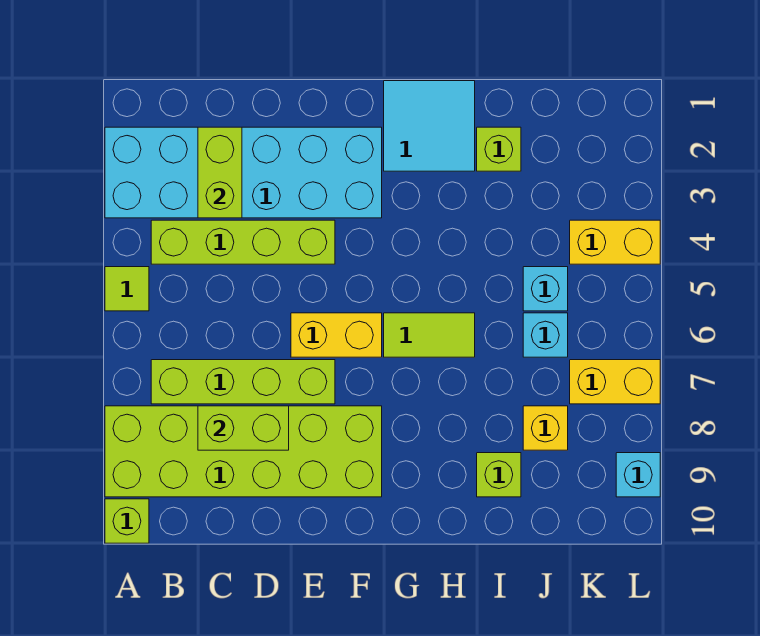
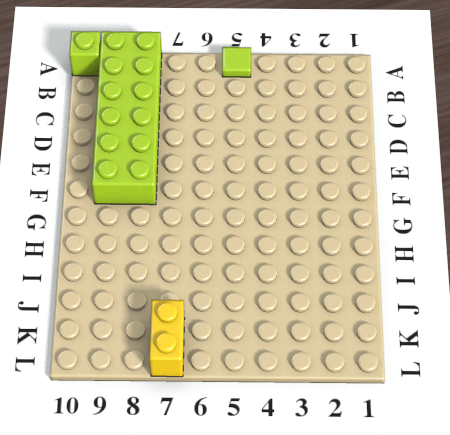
none -> cyan brick A2:F3 level 1
none -> lime brick B4:E4 level 1
none -> lime brick B7:E7 level 1

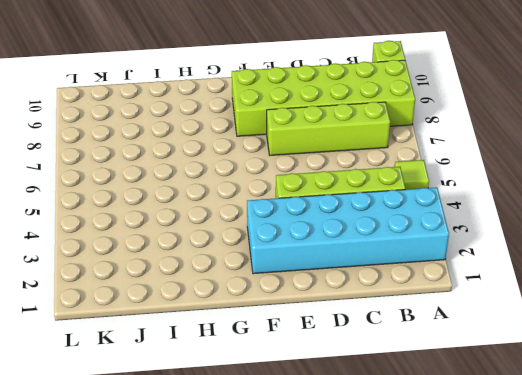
none -> yellow brick E6:F6 level 1
none -> cyan tile G1:H2 level 1
none -> lime tile G6:H6 level 1

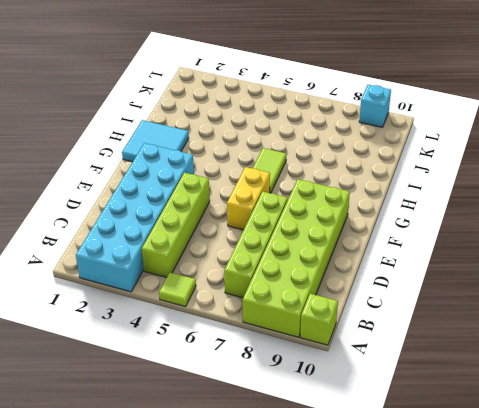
none -> lime brick I2 level 1
none -> lime brick I9 level 1
none -> cyan brick J5 level 1

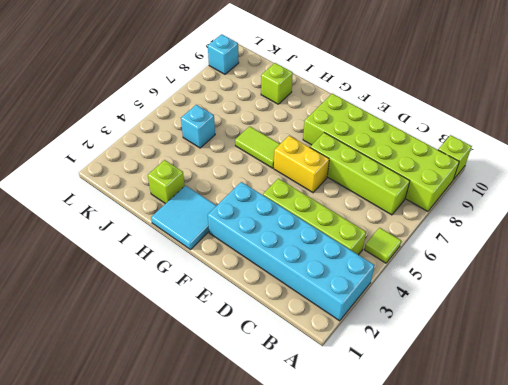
none -> cyan brick J6 level 1
none -> yellow brick J8 level 1
none -> yellow brick K4:L4 level 1

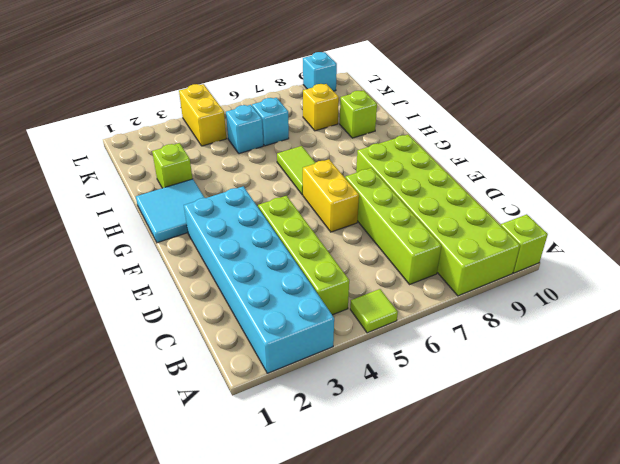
none -> yellow brick K7:L7 level 1
none -> lime brick C2:C3 level 2
none -> lime brick C8:D8 level 2

